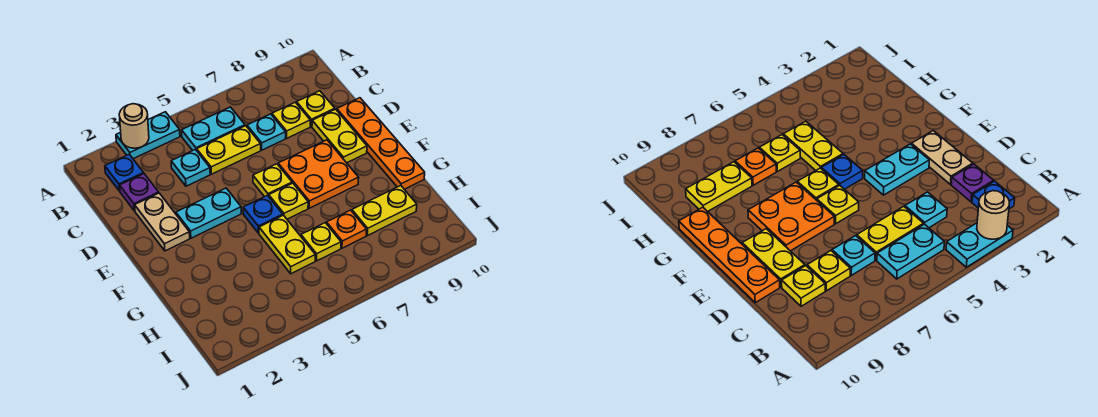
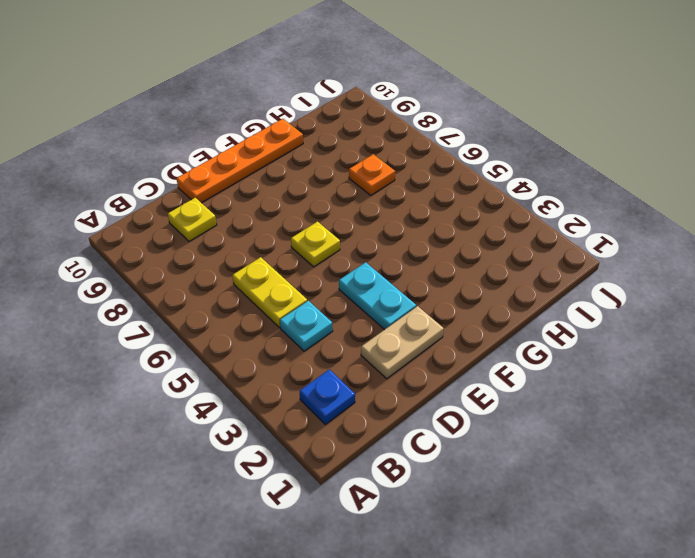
none -> cyan plate A3:A4 level 1
none -> cyan plate B5:B6 level 1
none -> purple plate C2 level 1

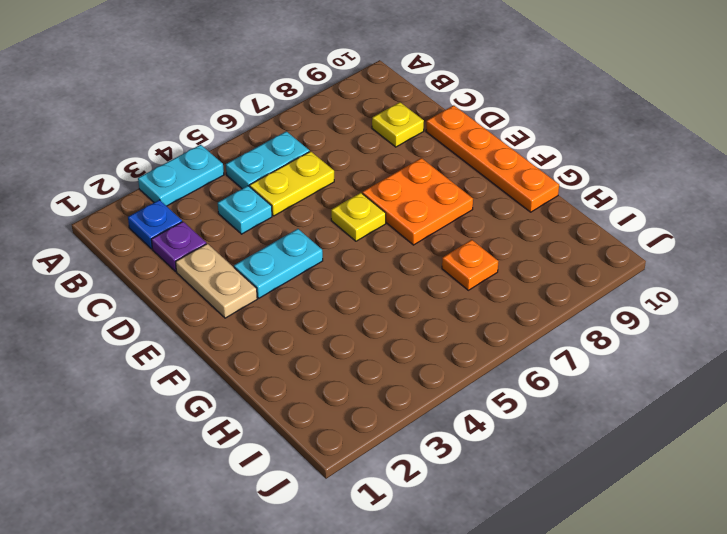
none -> cyan plate C7 level 1
none -> yellow plate C8 level 1
none -> yellow plate D9:E9 level 1

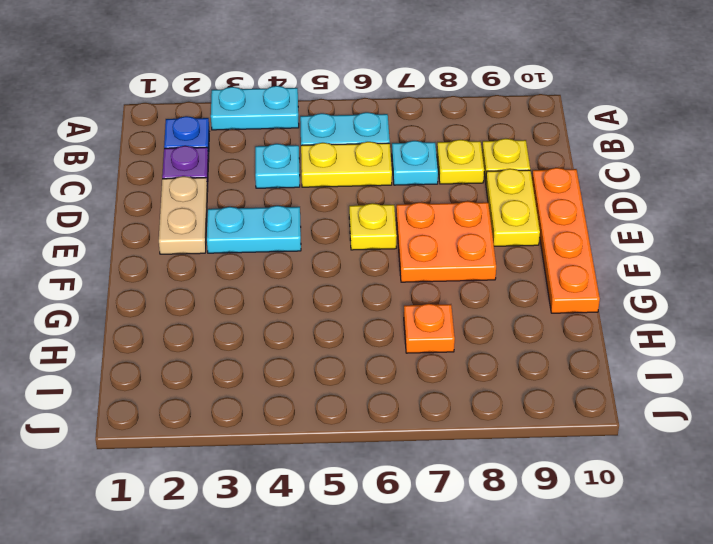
none -> blue plate F5 level 1
none -> yellow plate F6 level 1
none -> yellow plate G5:H5 level 1

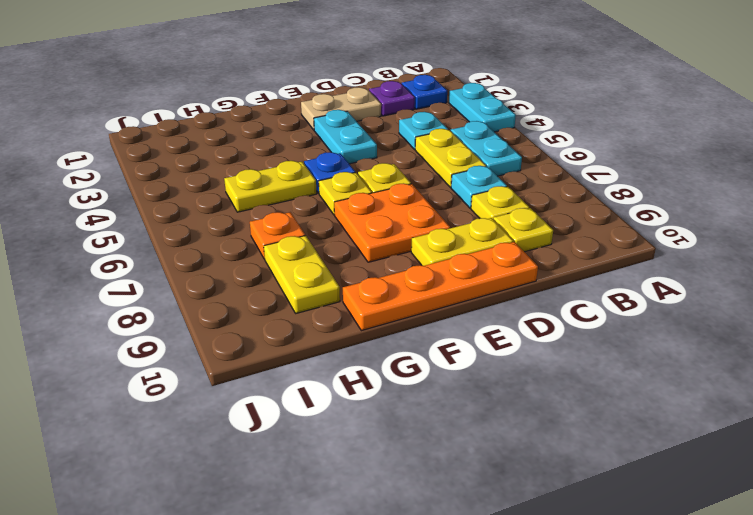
none -> yellow plate H6 level 1
none -> tan round brick A3 level 2

